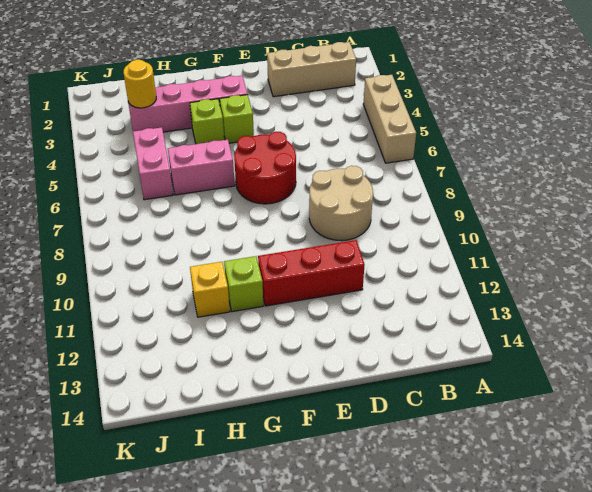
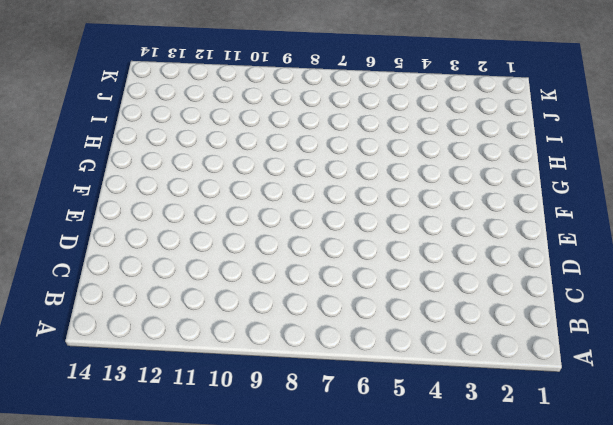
none -> tan brick A4:A6 level 1
none -> tan brick B2:D2 level 1
none -> tan round brick C8:D9 level 1

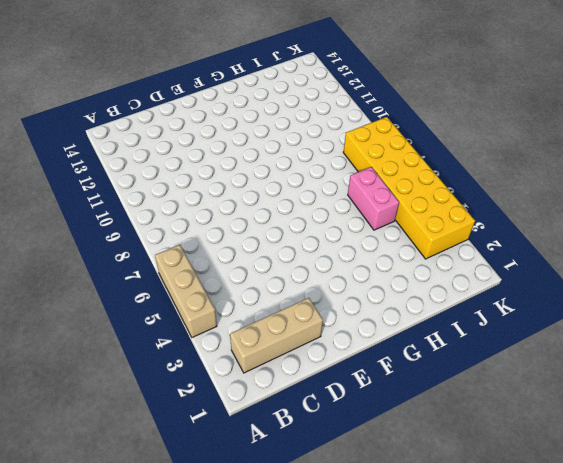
yellow brick J3:K8 level 1 -> none
none -> tan round brick C8:D9 level 1
none -> red brick D11:F11 level 1
none -> red round brick E6:F7 level 1

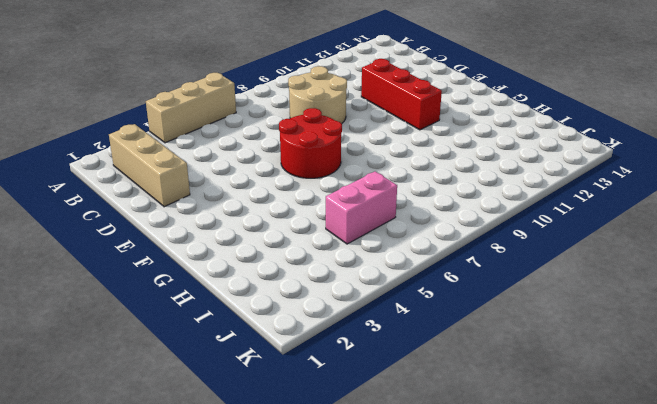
none -> pink brick F3:I3 level 1
none -> lime brick F4 level 1
none -> lime brick G4 level 1

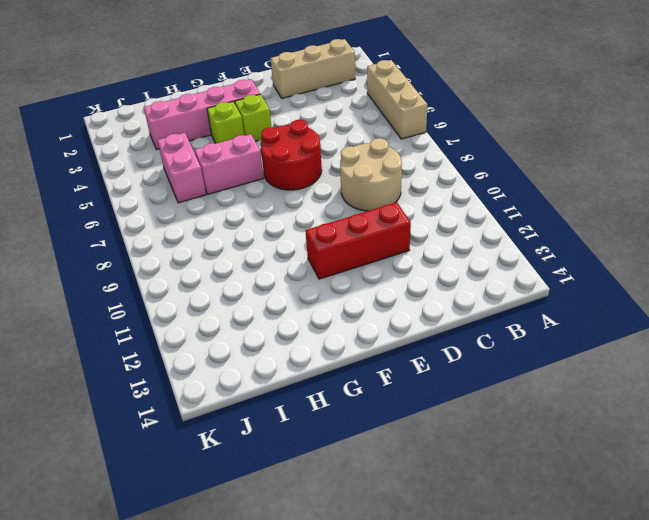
none -> lime brick G11 level 1
none -> yellow brick H11 level 1
none -> yellow round brick I3 level 2

